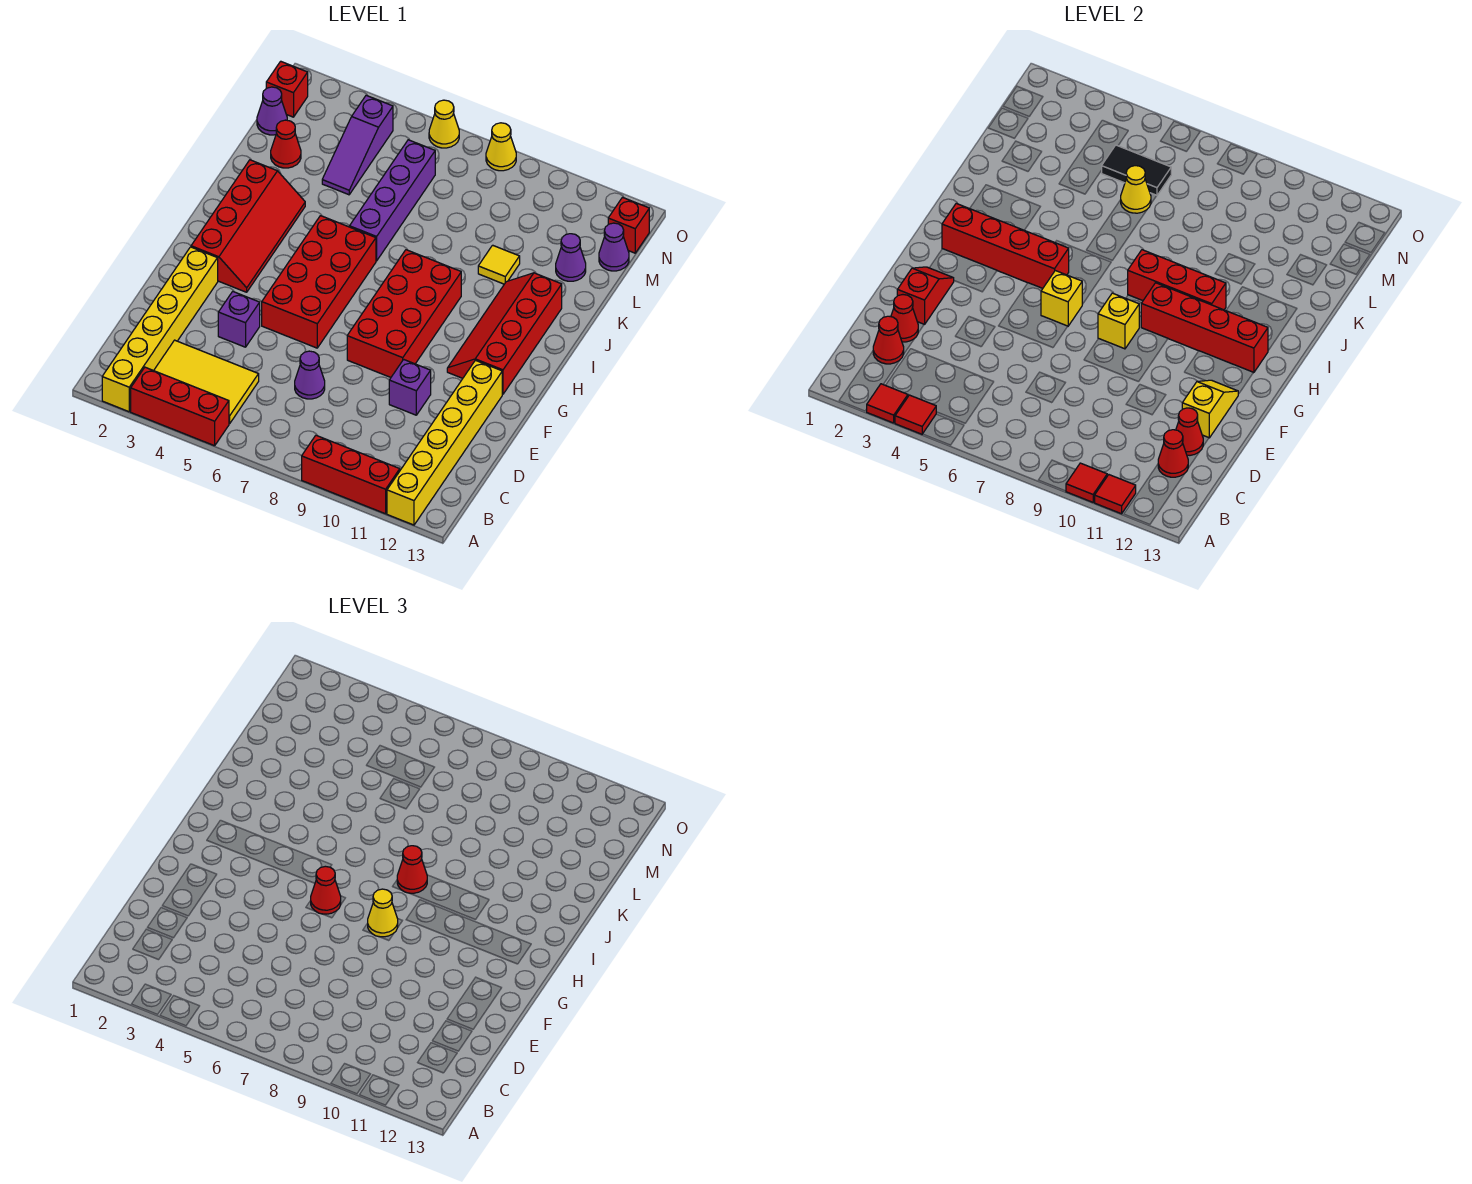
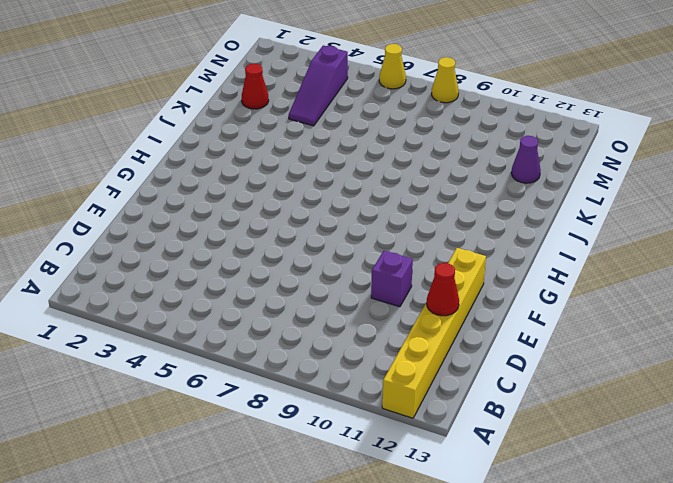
none -> yellow brick A2:F2 level 1
none -> red brick A3:A5 level 1
none -> red brick A9:A11 level 1
none -> yellow tile B3:C5 level 1

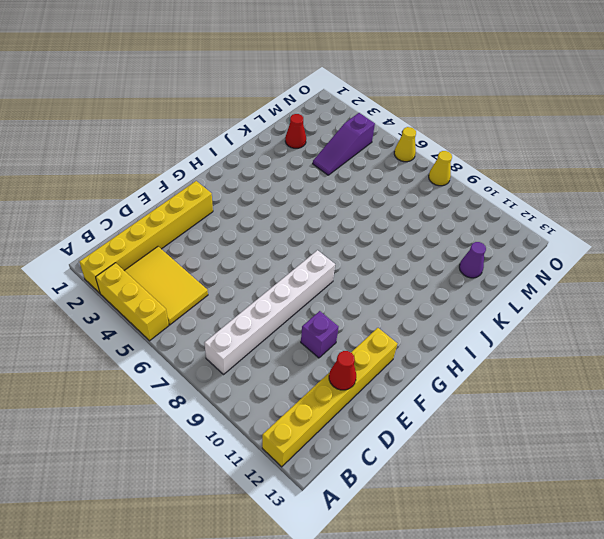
yellow brick A3:A5 level 1 -> red brick A3:A5 level 1
white brick B8:G8 level 1 -> red brick F8:I9 level 1
none -> red brick A9:A11 level 1
none -> purple cone D7 level 1
none -> purple brick E4 level 1
none -> red brick F5:I6 level 1

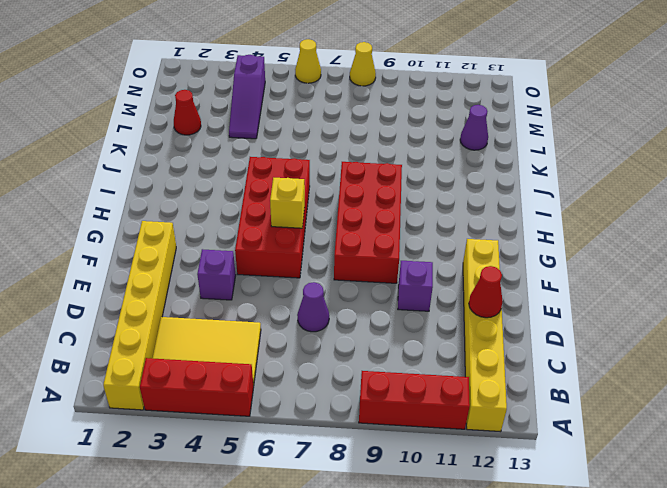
none -> red slope G2:J3 level 1 top 2
none -> red slope G11:J12 level 1 top 12
none -> purple brick J6:M6 level 1
none -> yellow tile K10 level 1

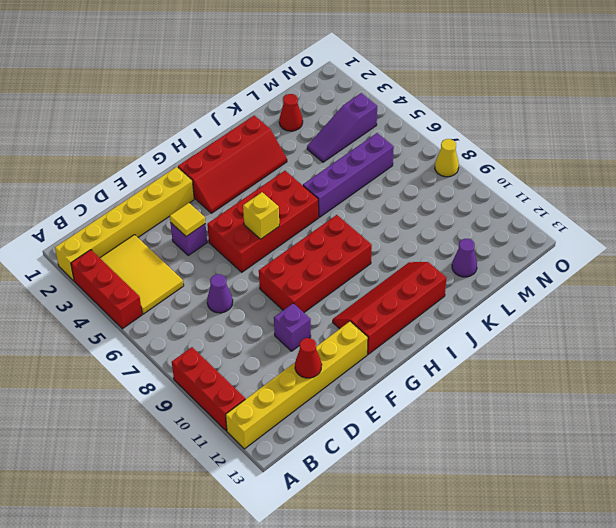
yellow tile E4 level 2 -> yellow tile K10 level 1
none -> purple cone M1 level 1
none -> purple cone M13 level 1
none -> red brick N1 level 1
none -> red brick N13 level 1

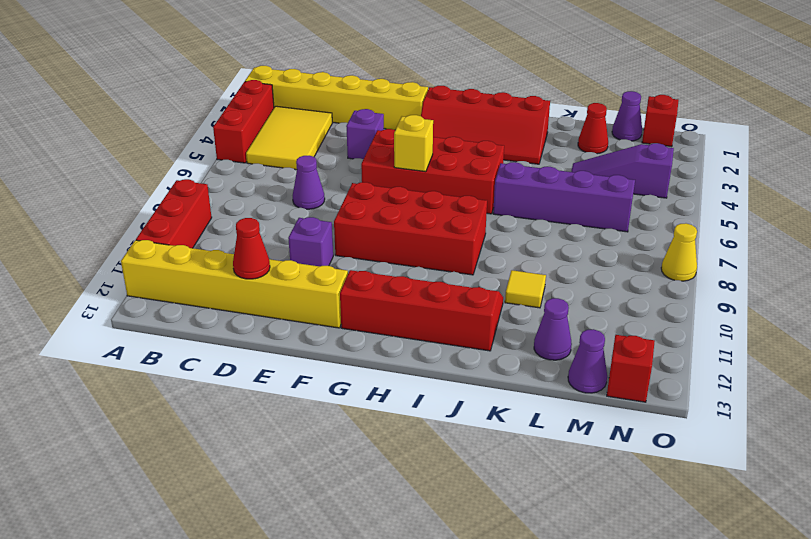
none -> yellow cone O6 level 1
none -> red tile A3 level 2
none -> red tile A4 level 2
none -> red tile A10 level 2

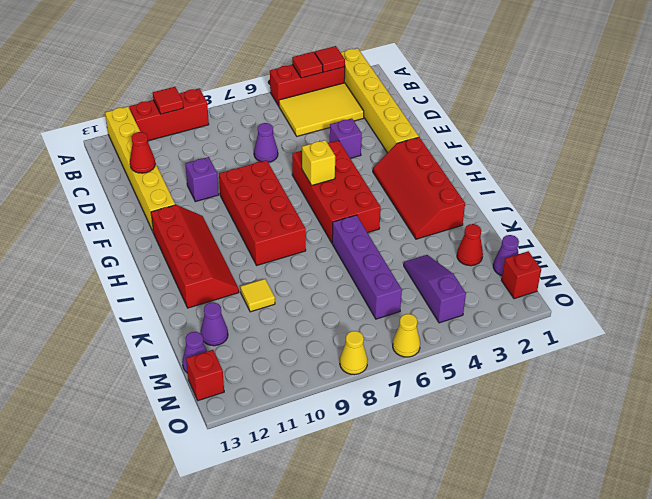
none -> red tile A11 level 2
none -> red cone C2 level 2
none -> red cone C12 level 2
none -> red cone D2 level 2

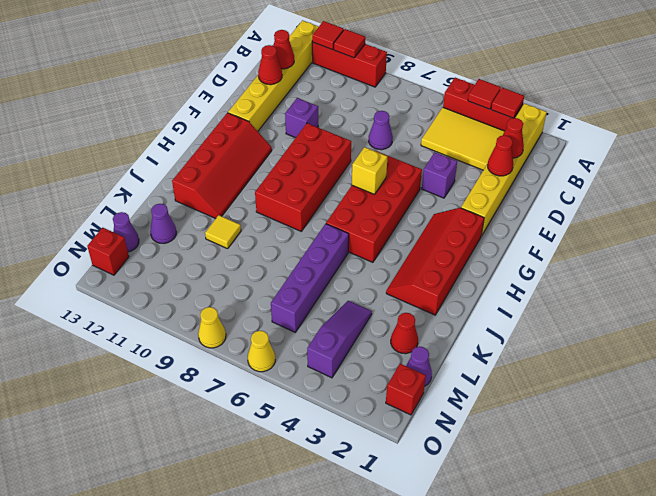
none -> red slope E2:F2 level 2 top E
none -> yellow slope E12:F12 level 2 top E
none -> yellow brick G8 level 2
none -> red brick H2:H5 level 2

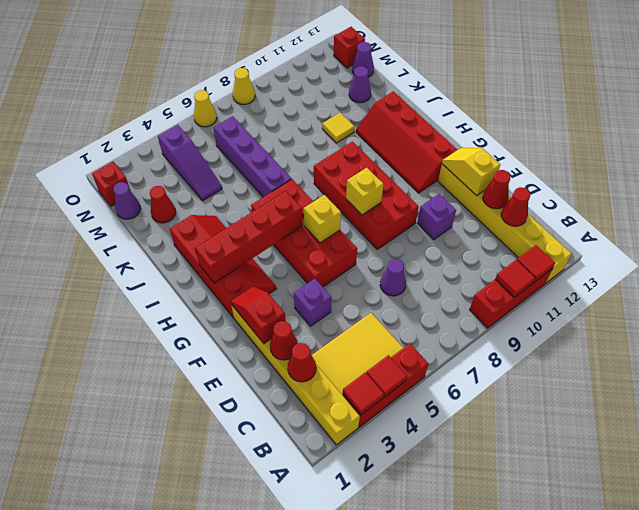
none -> red brick H9:H12 level 2
none -> red brick I8:I10 level 2
none -> yellow cone L6 level 2
none -> black tile M5:M6 level 2

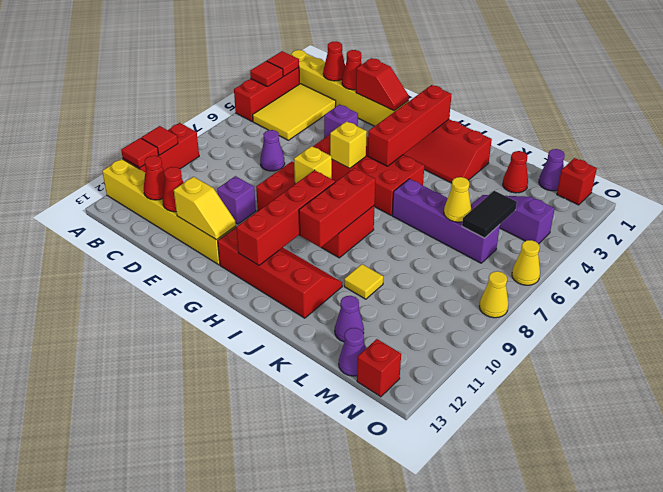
none -> red cone G6 level 3
none -> yellow cone G8 level 3
none -> red cone I8 level 3

